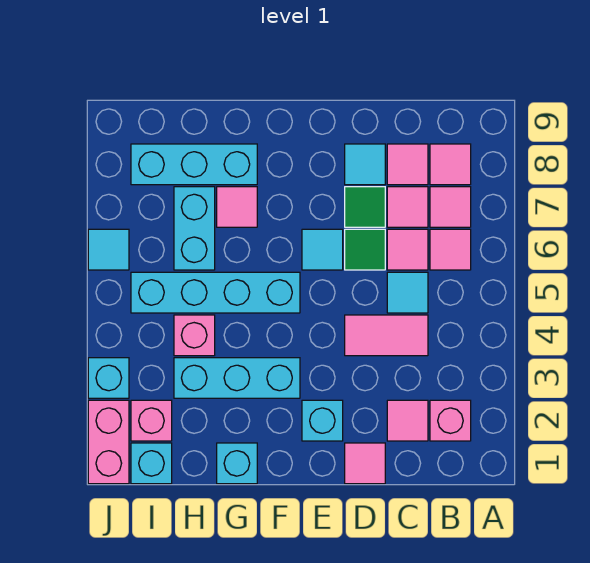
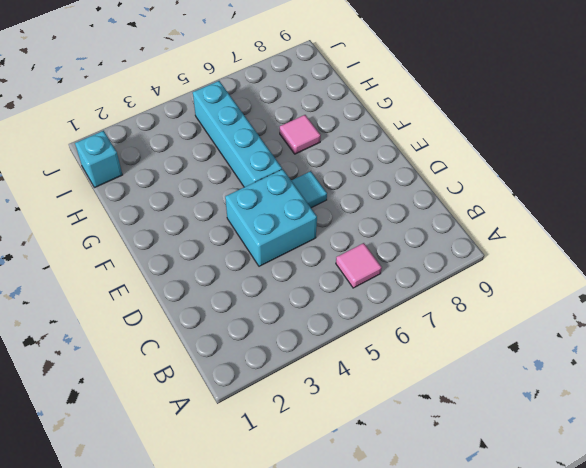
cyan brick D4:E5 level 1 -> pink tile C4:D4 level 1
none -> pink brick B2 level 1
none -> pink tile B7 level 1
none -> pink tile B8 level 1

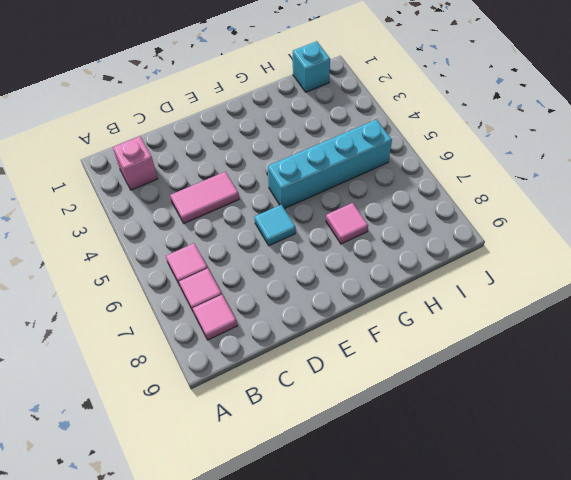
none -> pink tile C2 level 1
none -> cyan tile C5 level 1
none -> pink tile C6 level 1

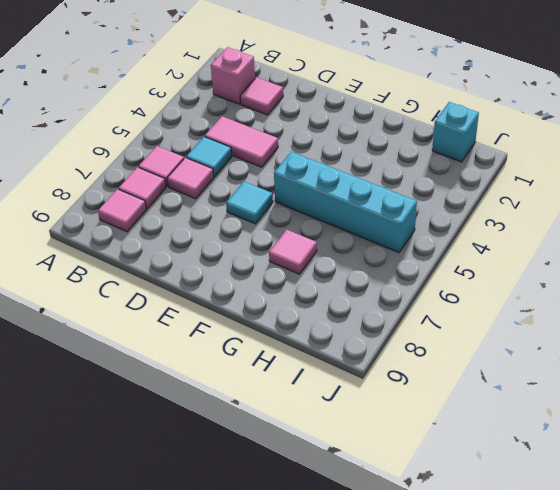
none -> pink tile C7 level 1
none -> pink tile C8 level 1
none -> pink tile D1 level 1

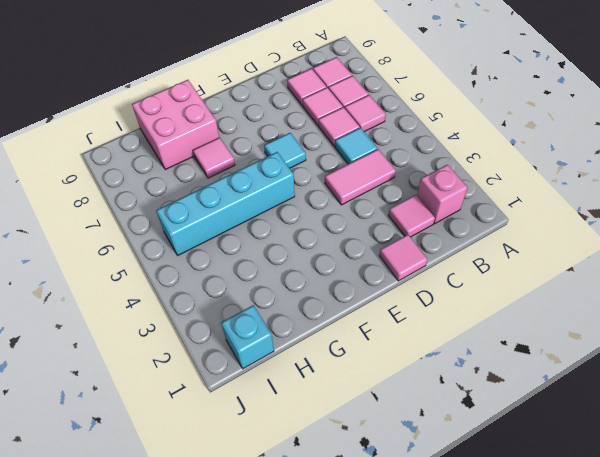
pink brick G8:H9 level 1 -> cyan brick G8:I8 level 1
none -> green tile D6 level 1
none -> green tile D7 level 1
none -> cyan tile D8 level 1

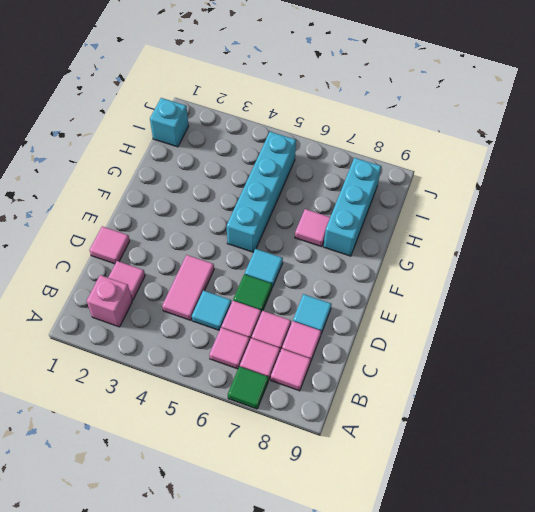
green tile A7 level 1 -> green tile D7 level 1
none -> cyan brick E2 level 1
none -> cyan brick F3:H3 level 1
none -> cyan brick G1 level 1

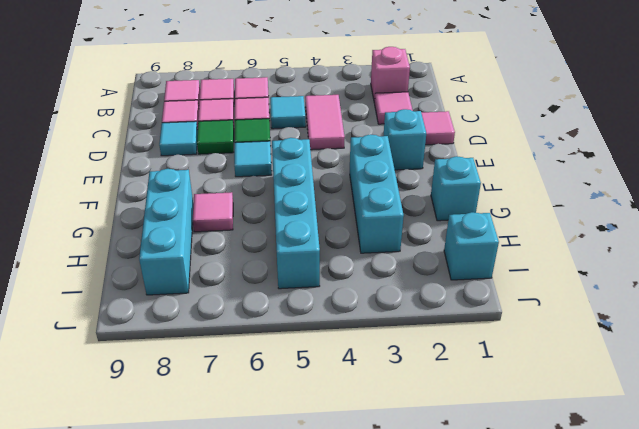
none -> pink brick H4 level 1
none -> cyan brick H6:H7 level 1
none -> pink brick I2 level 1

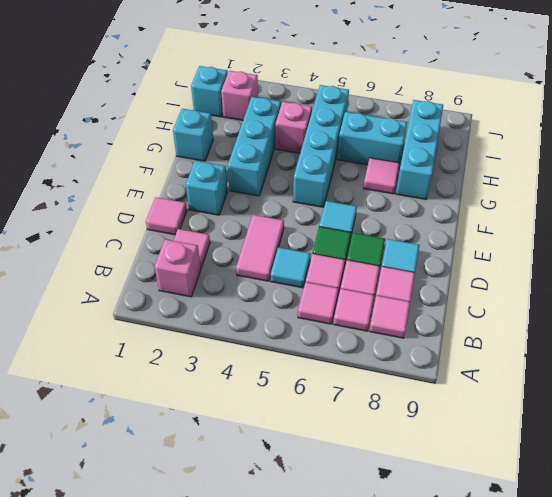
none -> pink brick J1:J2 level 1
none -> cyan brick J3 level 1
none -> cyan tile J6 level 1

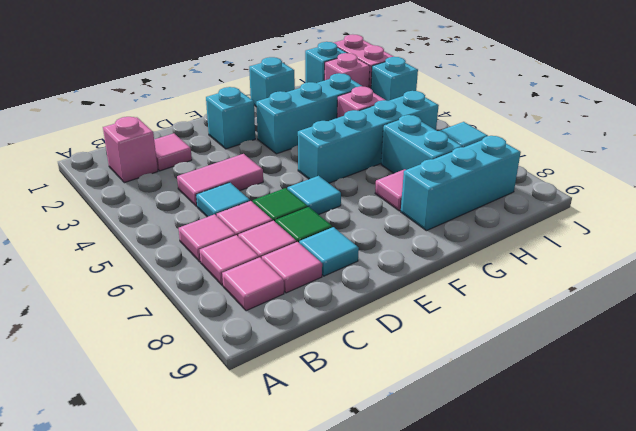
none -> pink tile D1 level 1

